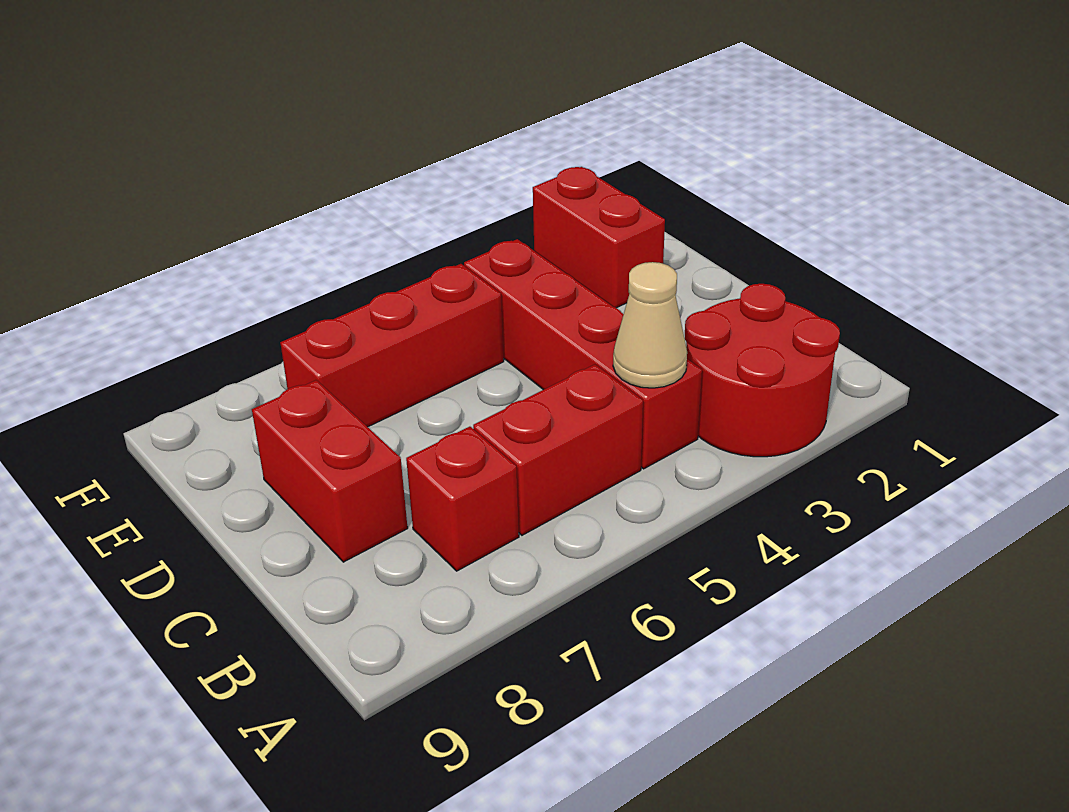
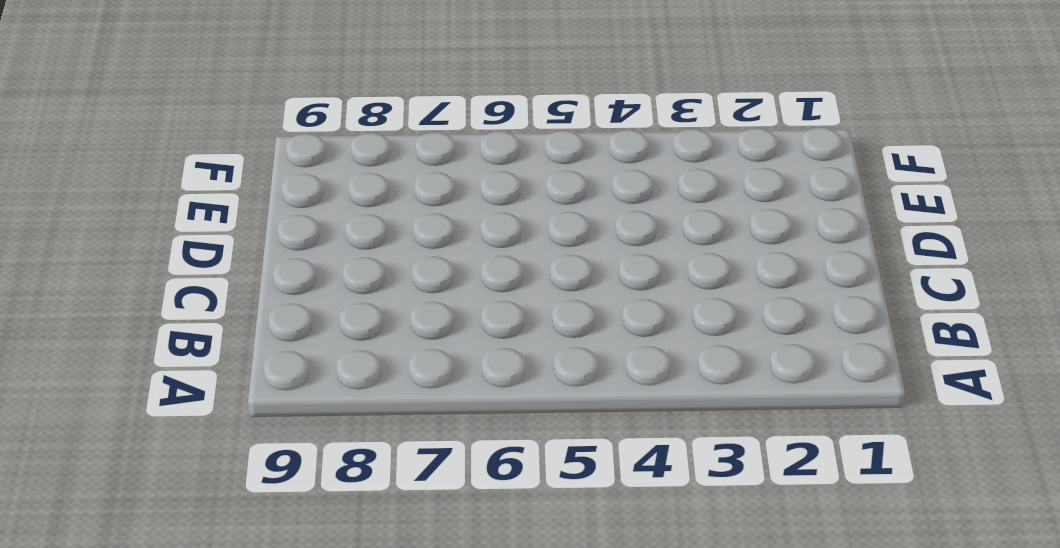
none -> red round brick A2:B3 level 1
none -> red brick B4:E4 level 1

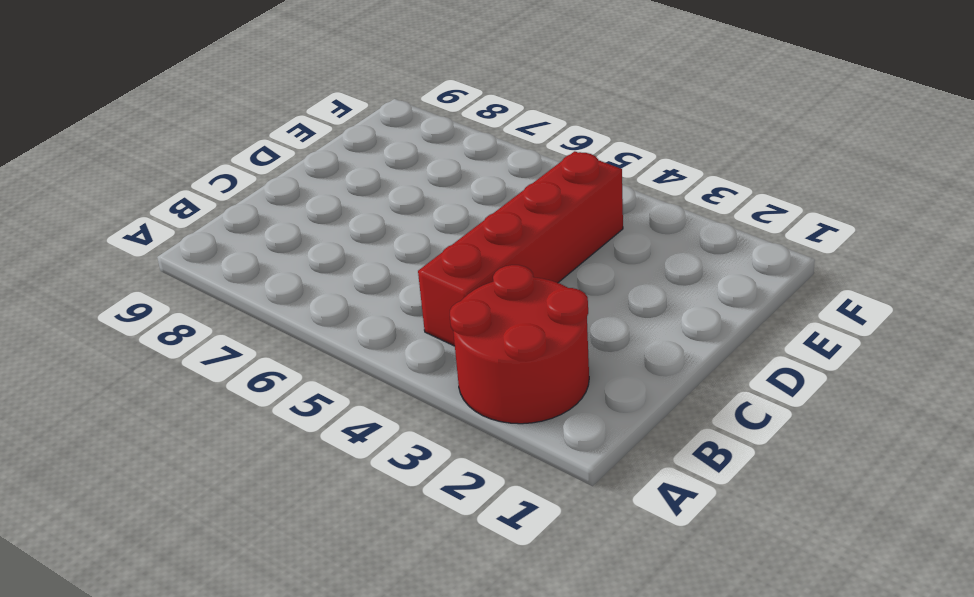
none -> red brick B5:B6 level 1
none -> red brick B7 level 1

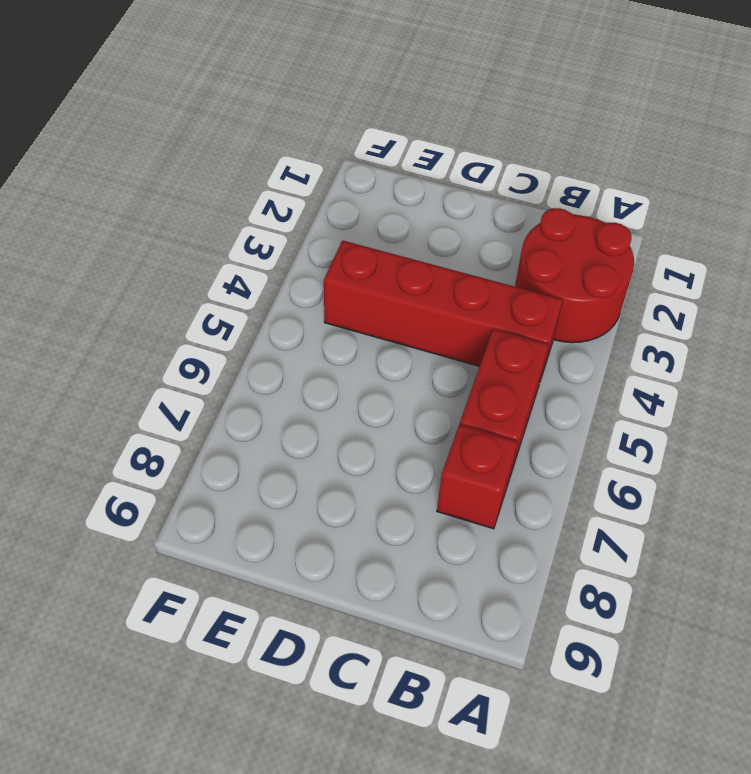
none -> red brick C8:D8 level 1
none -> red brick E2:F2 level 1

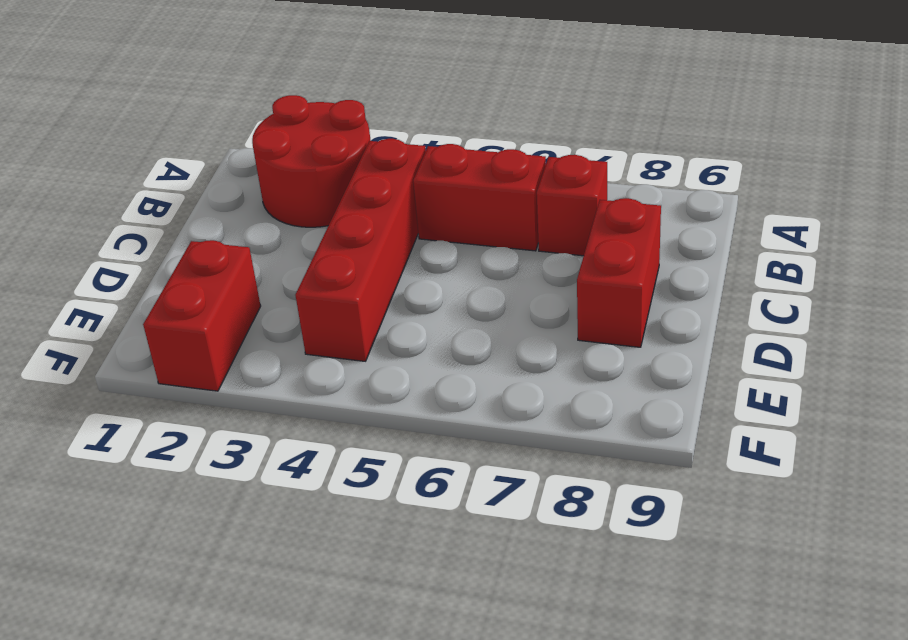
none -> red brick E5:E7 level 1
none -> tan cone B4 level 2

